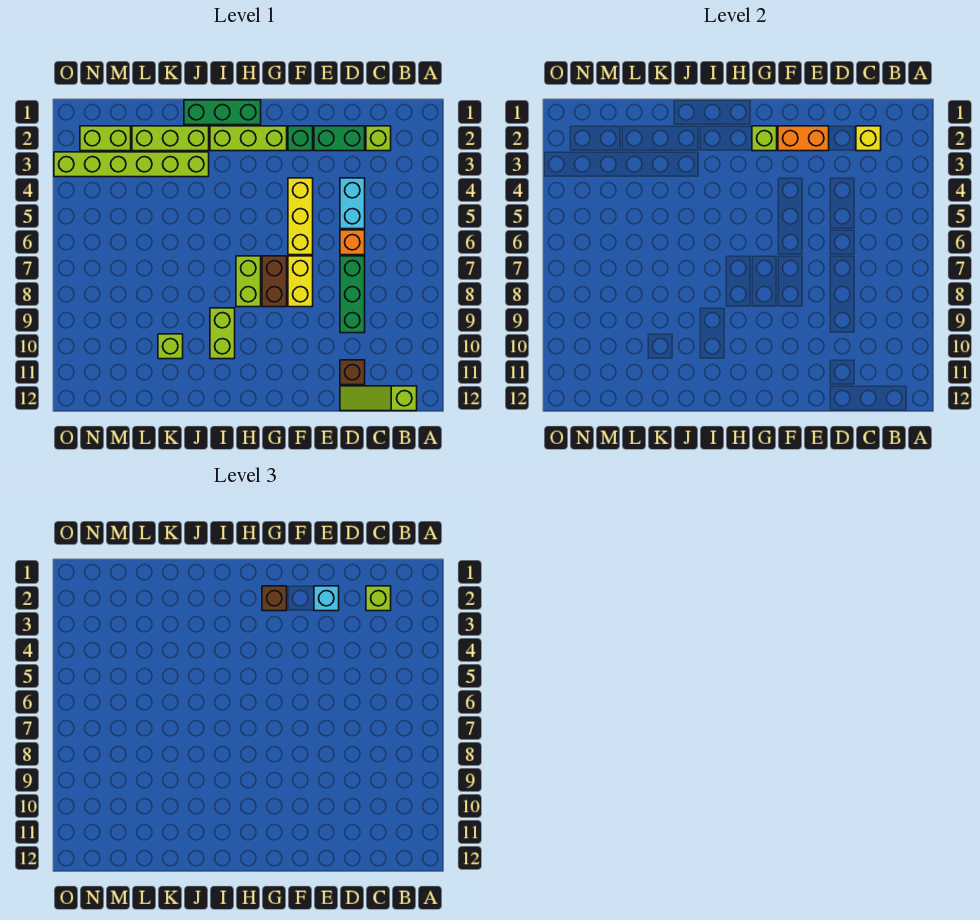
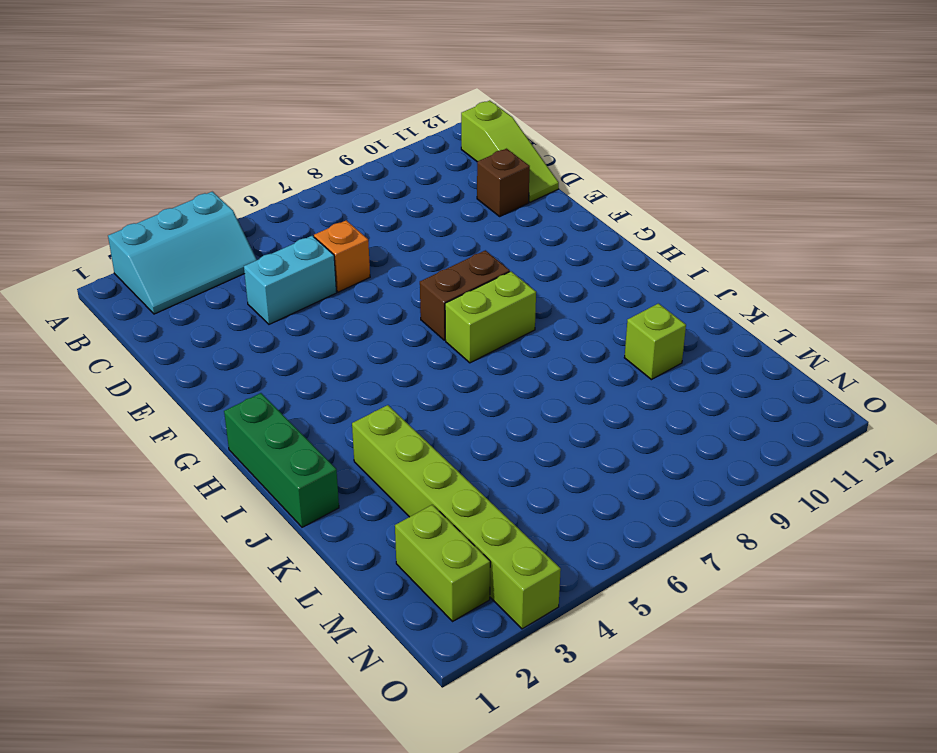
cyan slope A2:B4 level 1 top A -> none
none -> lime brick C2 level 1
none -> green brick D2:E2 level 1
none -> green brick D7:D9 level 1

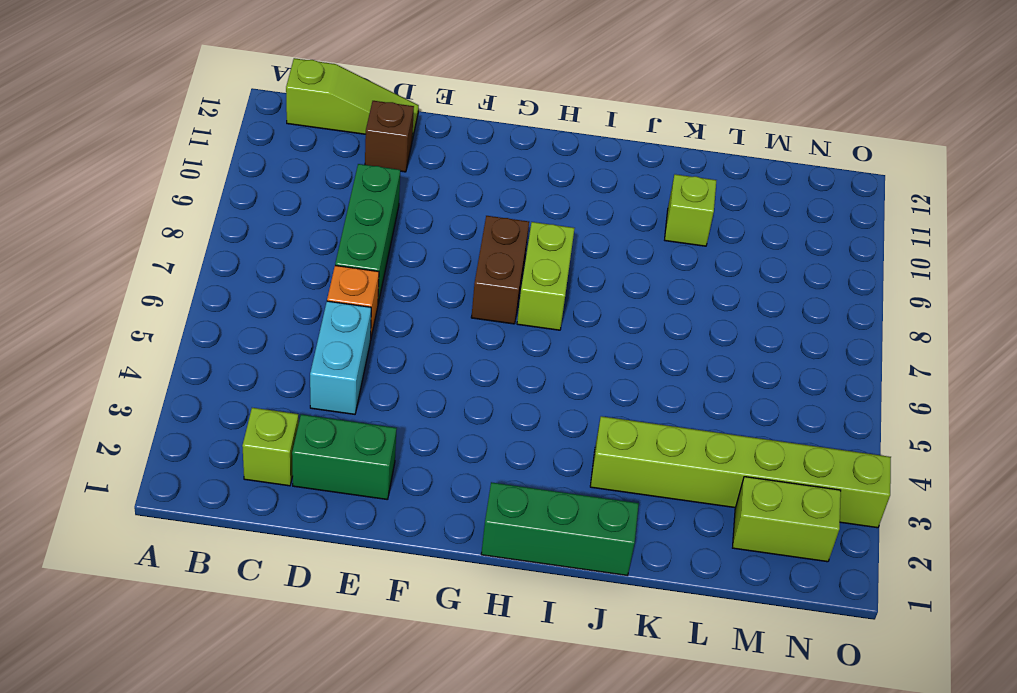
none -> green brick F2 level 1
none -> yellow brick F4:F6 level 1
none -> yellow brick F7:F8 level 1

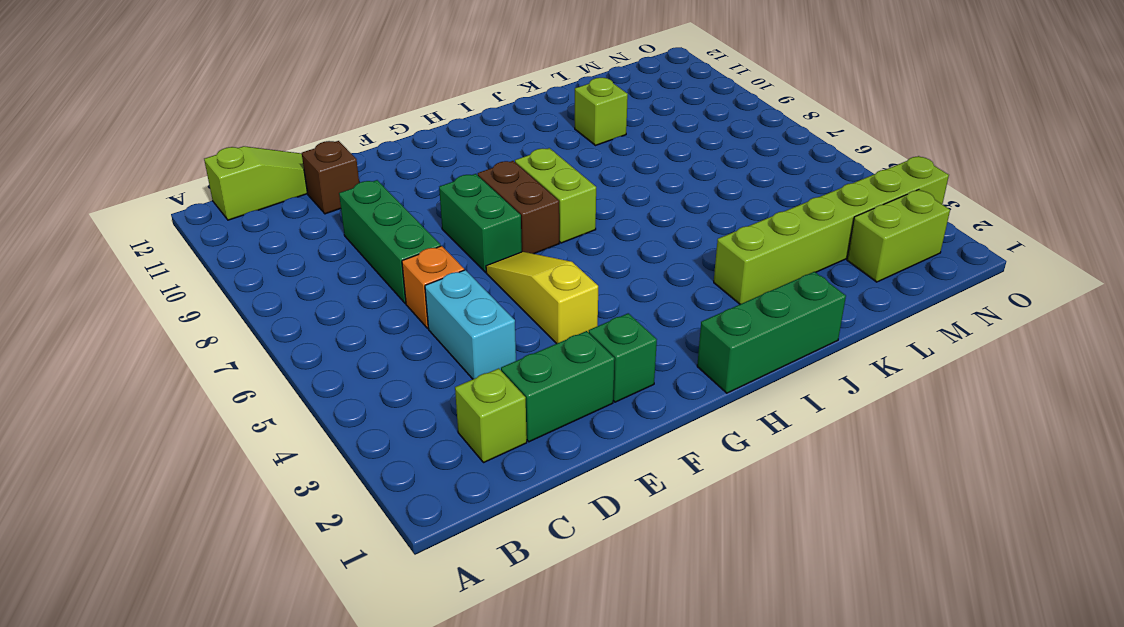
yellow slope F4:F6 level 1 top 4 -> yellow brick F4:F6 level 1
green brick F7:F8 level 1 -> yellow brick F7:F8 level 1
none -> lime brick G2:I2 level 1
none -> lime brick I9:I10 level 1
none -> lime brick J2:L2 level 1

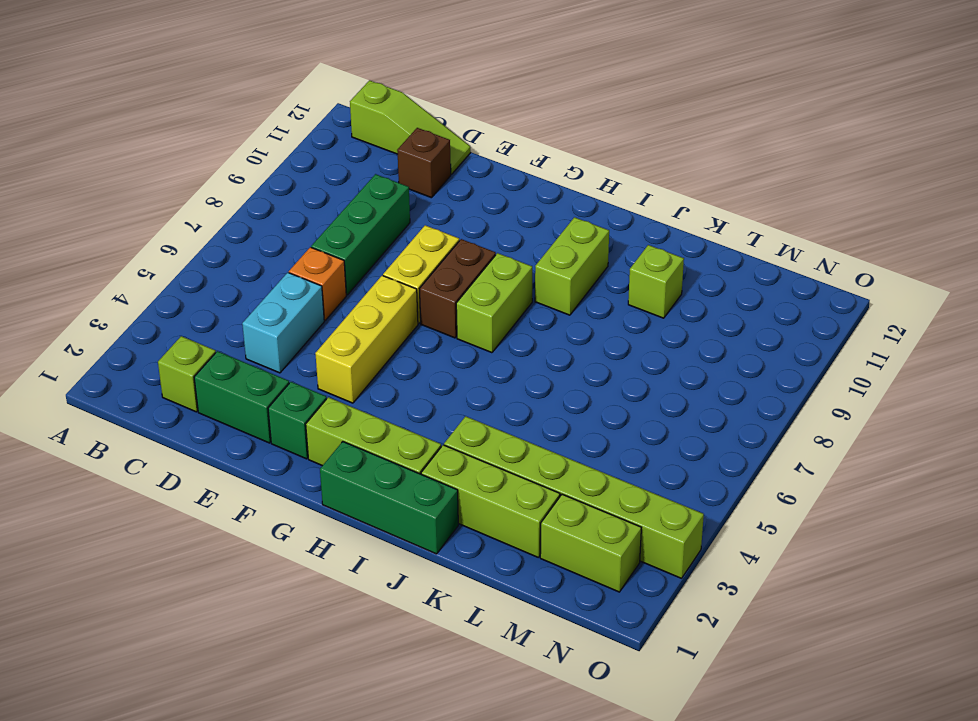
none -> yellow brick C2 level 2
none -> orange brick E2:F2 level 2
none -> lime brick G2 level 2

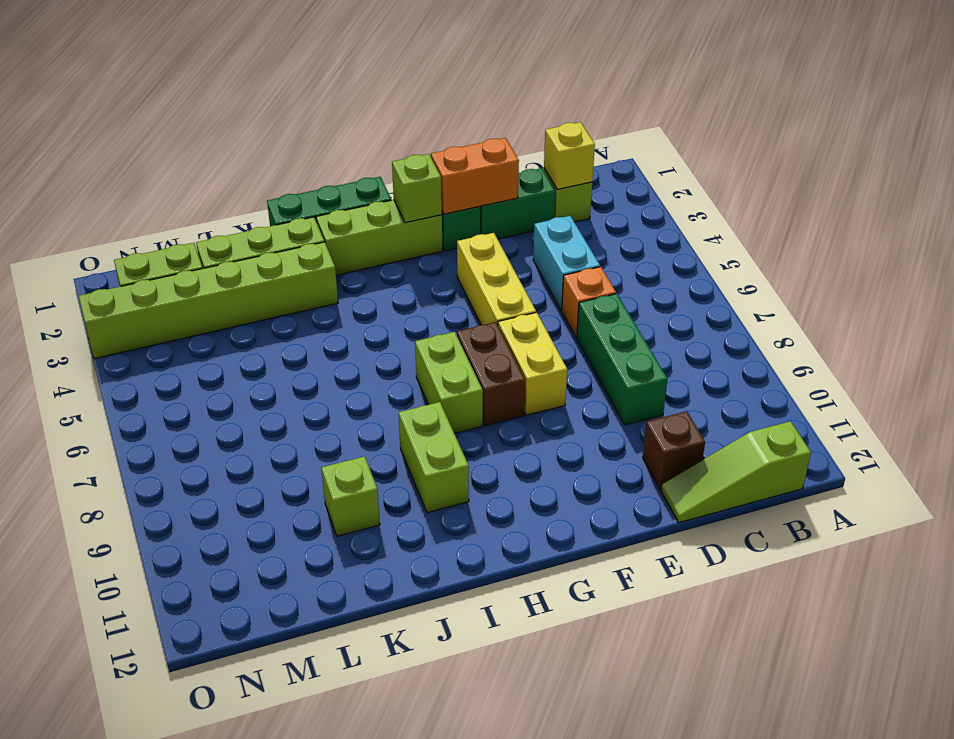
none -> lime brick C2 level 3
none -> cyan brick E2 level 3
none -> brown brick G2 level 3

